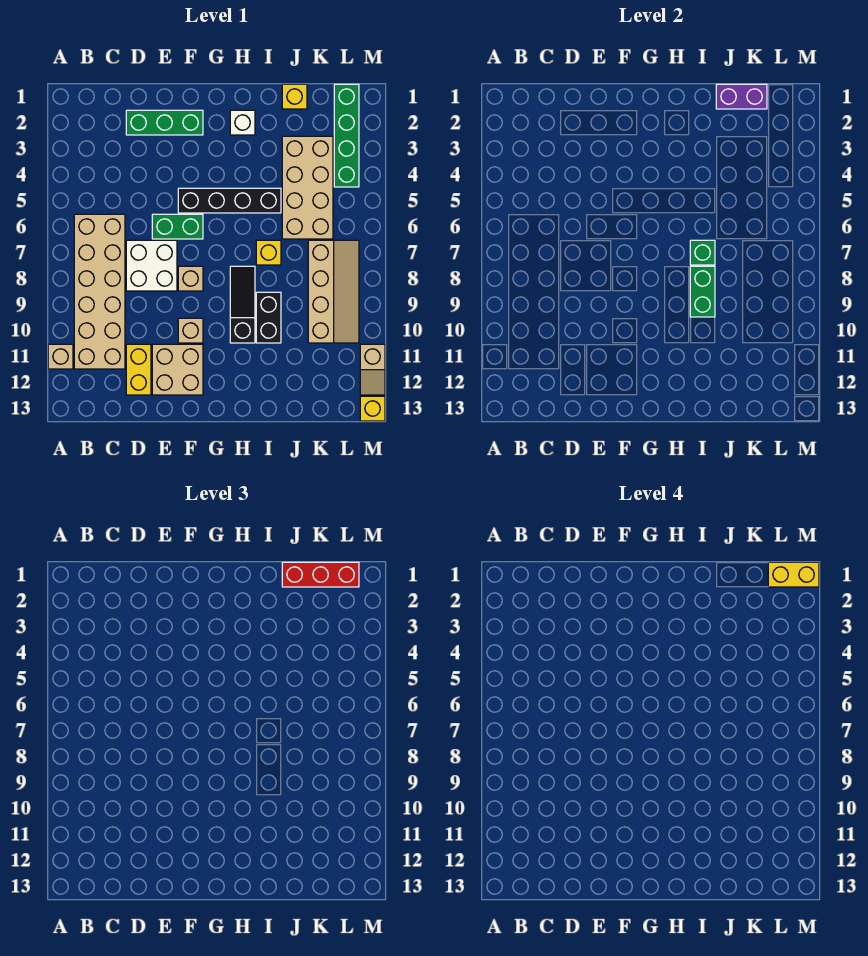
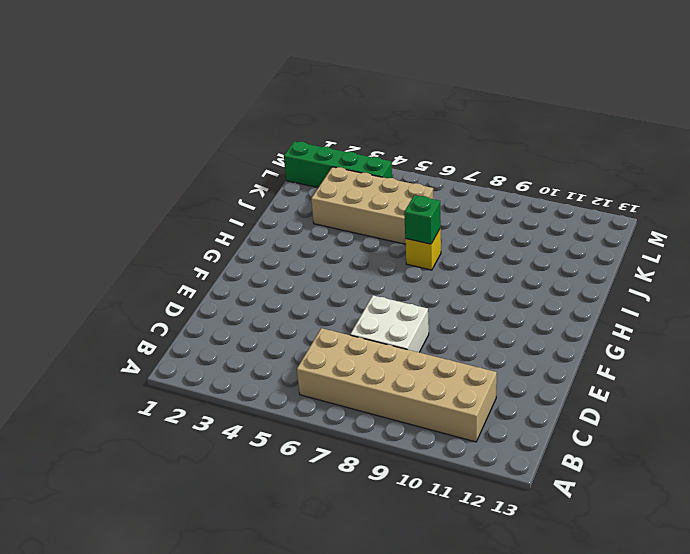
none -> tan brick A11 level 1
none -> green brick D2:F2 level 1
none -> yellow brick D11:D12 level 1

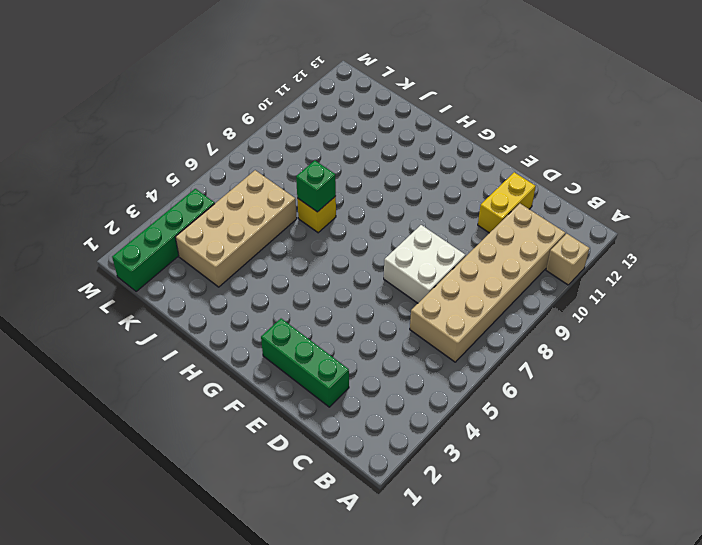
none -> green brick E6:F6 level 1
none -> tan brick E11:F12 level 1
none -> black brick F5:I5 level 1

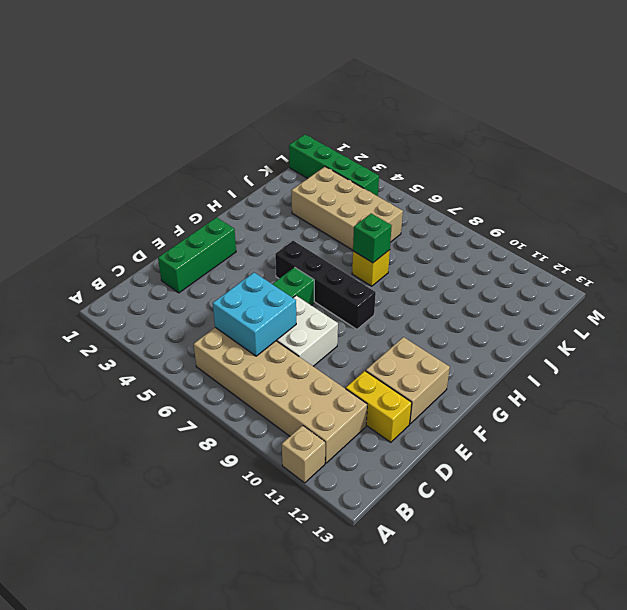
cyan brick C6:D7 level 2 -> none
black brick G5:G8 level 1 -> black brick F5:I5 level 1
none -> tan brick F8 level 1
none -> tan brick F10 level 1
none -> white brick H2 level 1

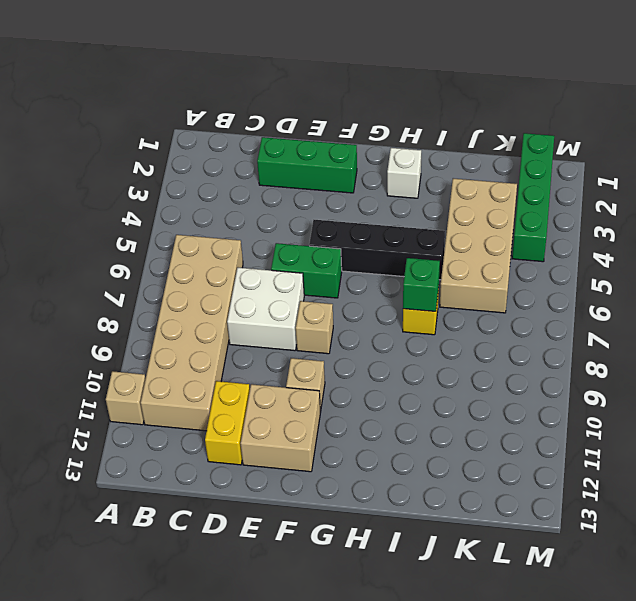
none -> black slope H8:H10 level 1 top 10
none -> black brick I9:I10 level 1
none -> yellow brick J1 level 1

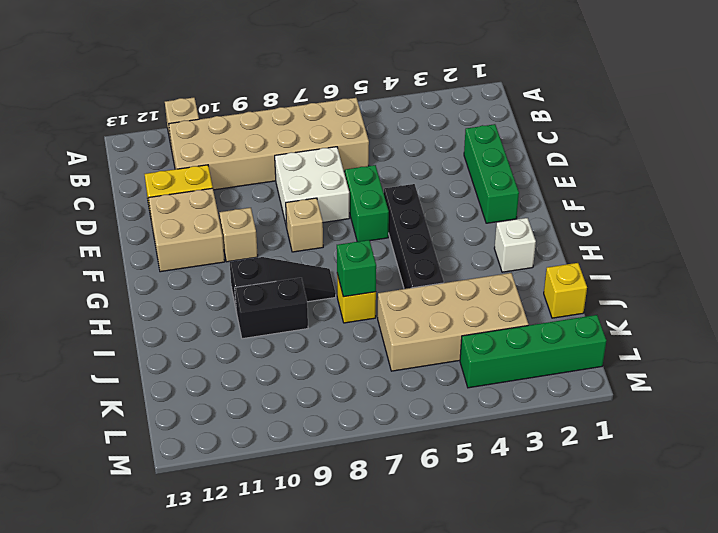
none -> tan slope K7:L10 level 1 top K
none -> tan slope M11:M12 level 1 top 11
none -> yellow brick M13 level 1

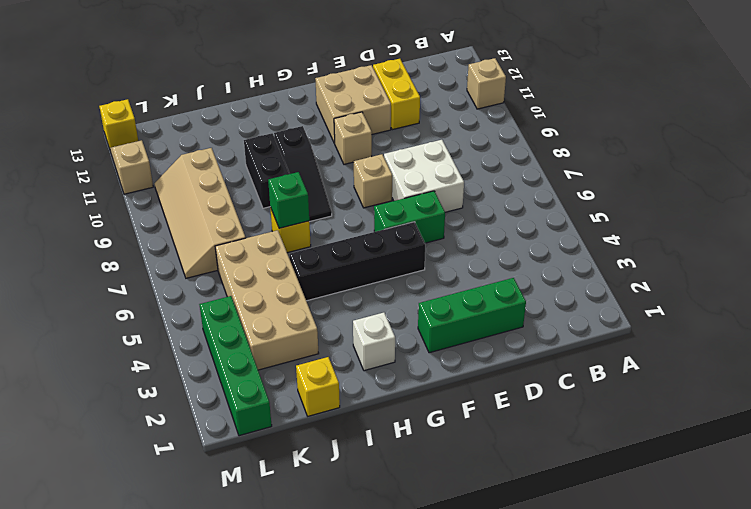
none -> tan brick B6:C11 level 1
none -> green brick I8:I9 level 2
none -> purple brick J1:K1 level 2

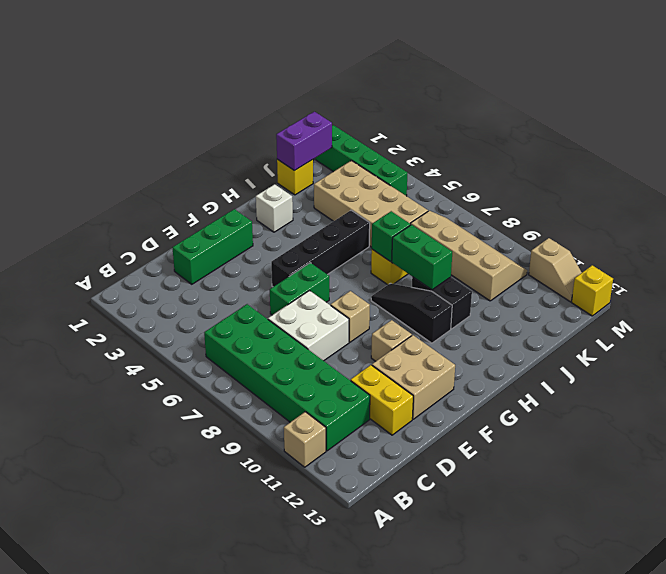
green brick B6:C11 level 1 -> tan brick B6:C11 level 1
none -> red brick J1:L1 level 3
none -> yellow brick L1:M1 level 4

